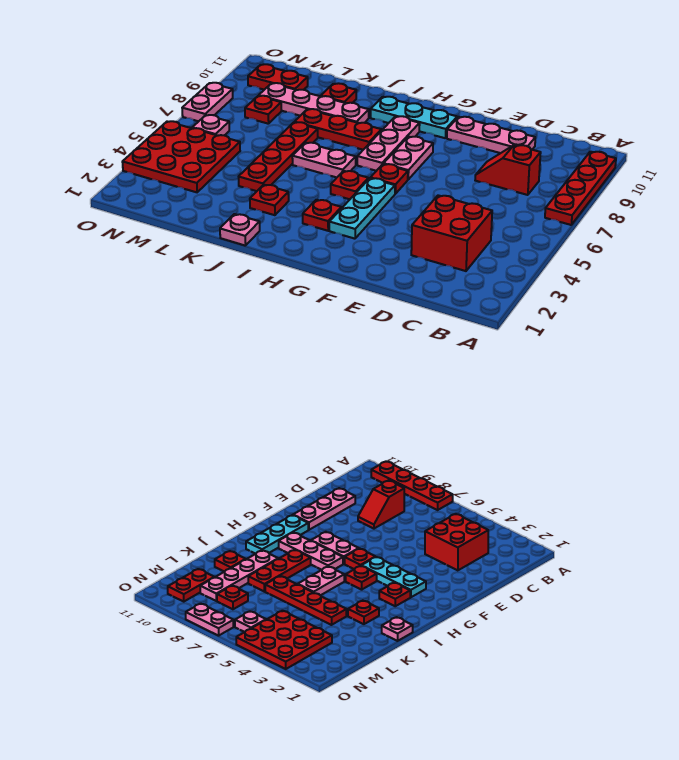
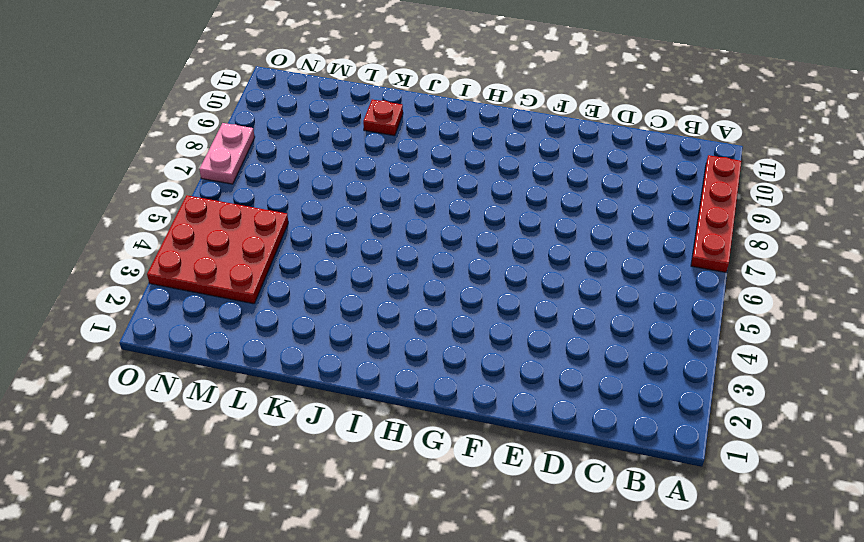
none -> red brick C3:D4 level 1
none -> red slope C8:D8 level 1 top C
none -> pink plate D10:F10 level 1

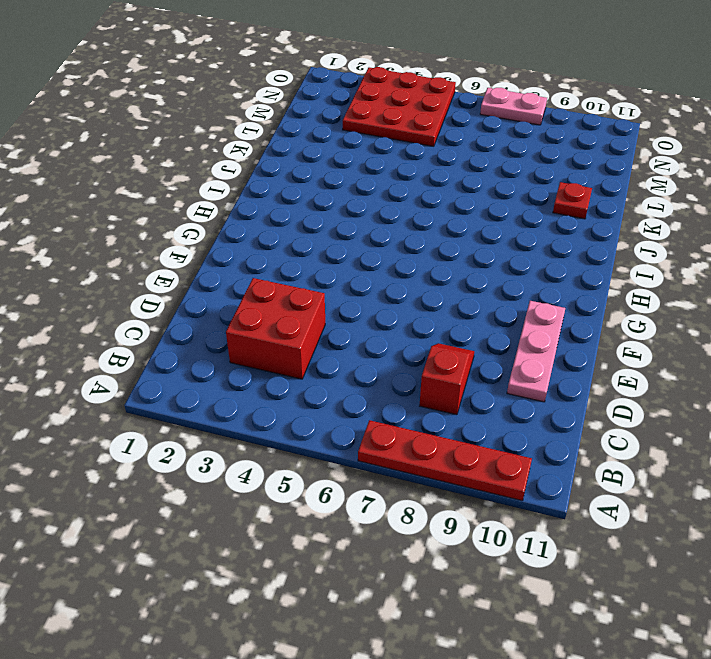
none -> cyan plate G3:G5 level 1
none -> red plate G6 level 1
none -> pink plate G7:G8 level 1

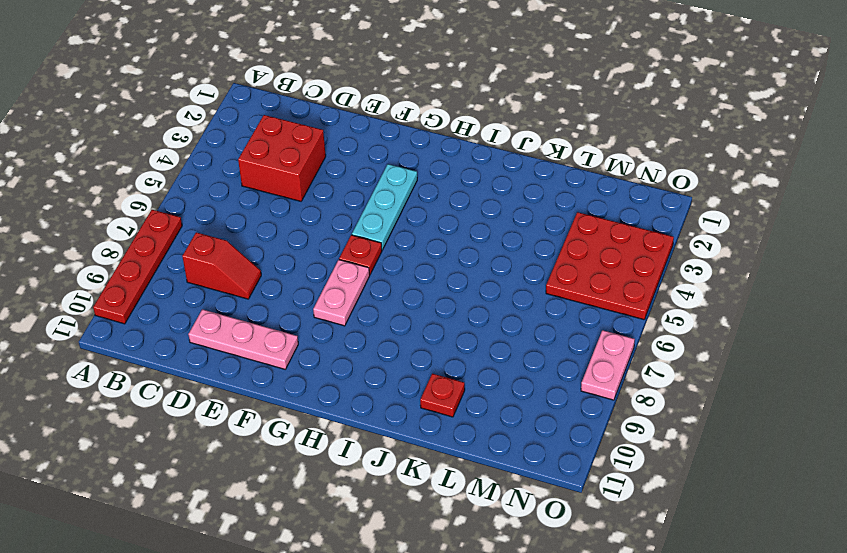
none -> cyan plate G10:I10 level 1
none -> red plate H3 level 1
none -> red plate H5 level 1

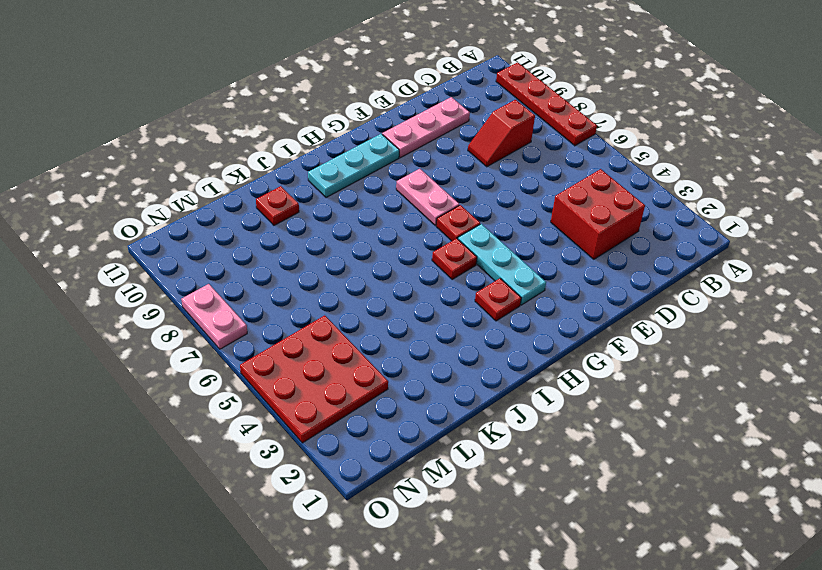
none -> pink plate H7:H9 level 1
none -> pink plate I6:J6 level 1
none -> red plate I8:K8 level 1

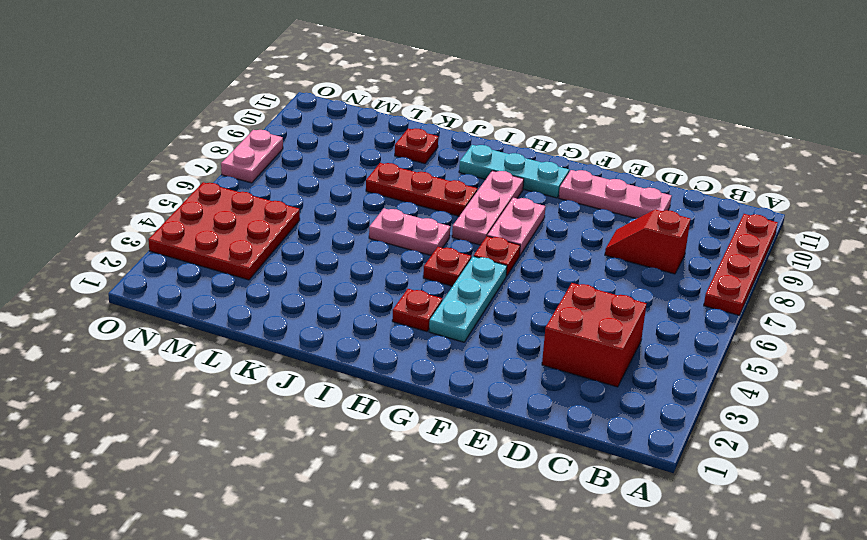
none -> pink plate J1 level 1
none -> red plate J3 level 1
none -> pink plate J9:M9 level 1

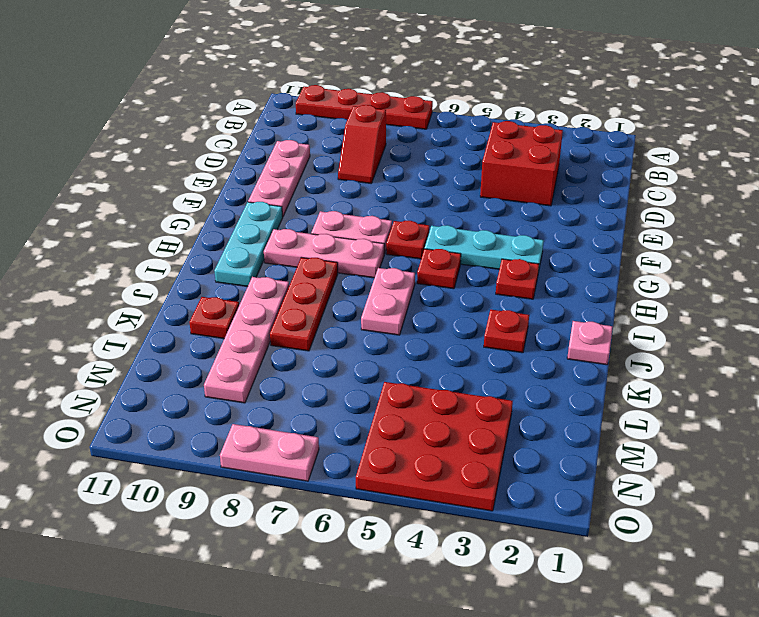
none -> red plate K4:K7 level 1
none -> red plate M8 level 1
none -> red plate M10:N10 level 1

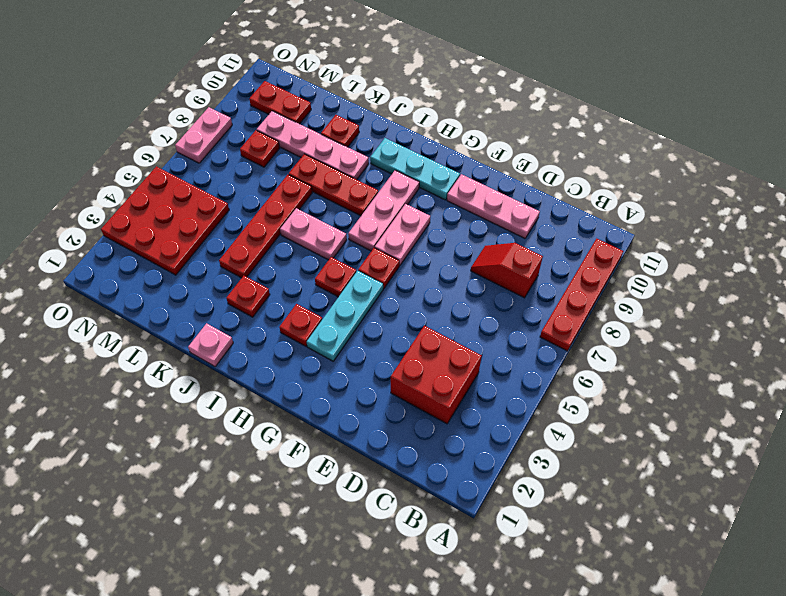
none -> pink plate N6 level 1

